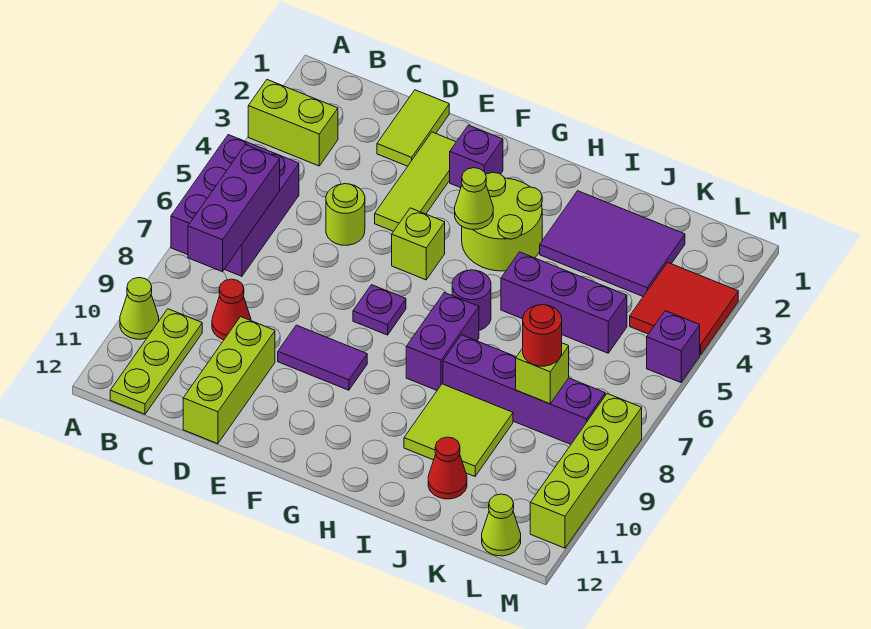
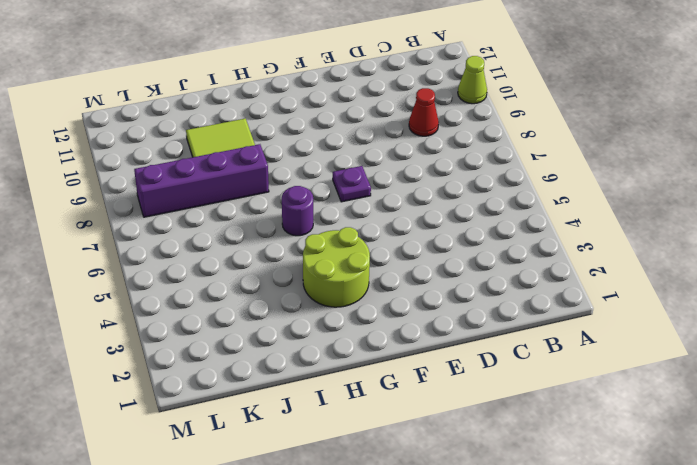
none -> lime brick A3:B3 level 1
none -> purple brick A5:B7 level 1
none -> lime plate B10:B12 level 1

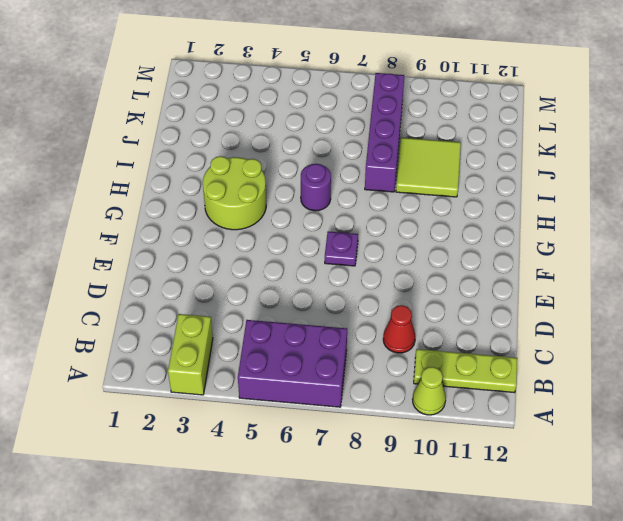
none -> lime tile D1:D2 level 1
none -> lime round brick D5 level 1
none -> lime brick D10:D12 level 1

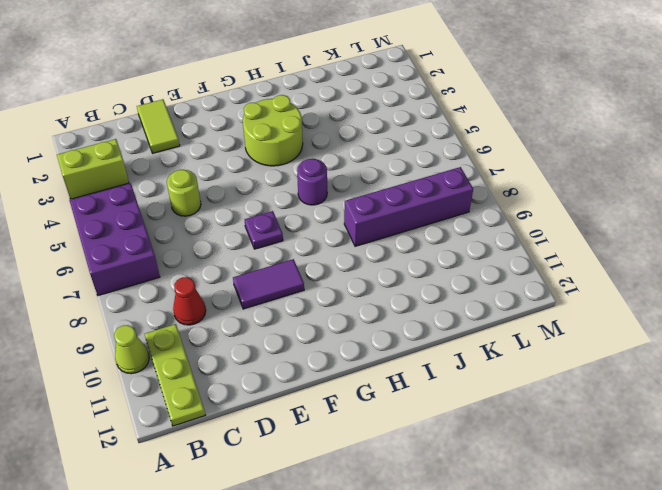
none -> lime brick D10:D12 level 1
none -> lime tile E2:E4 level 1
none -> purple brick F2 level 1

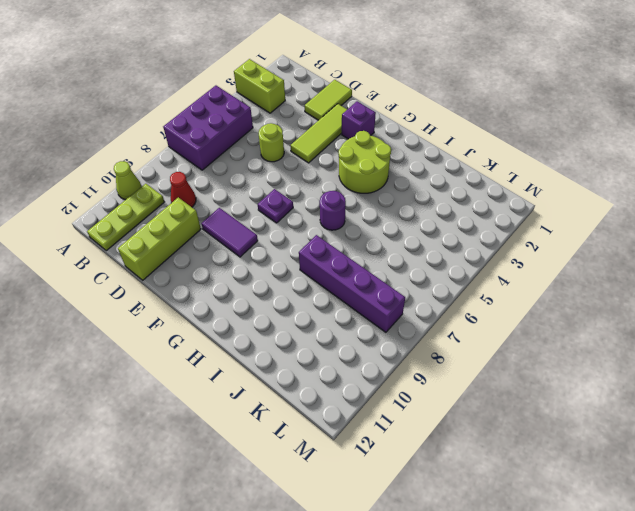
none -> lime brick F5 level 1
none -> purple brick H7:H8 level 1
none -> purple tile I2:K3 level 1

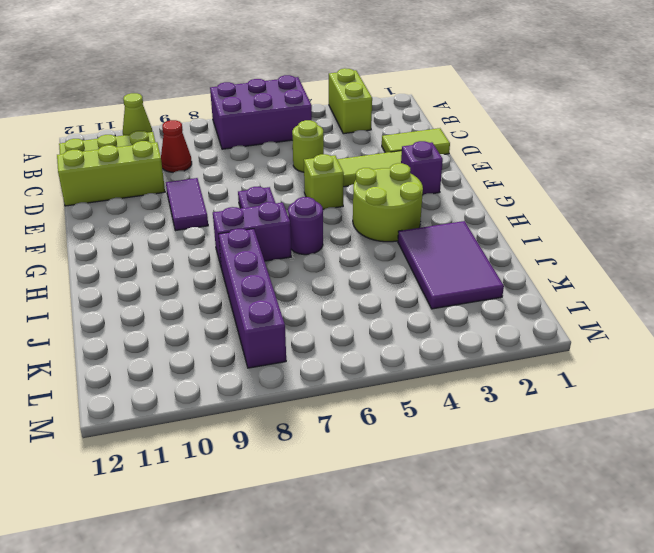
none -> purple brick I5:K5 level 1
none -> lime tile I9:J10 level 1
none -> red cone J11 level 1

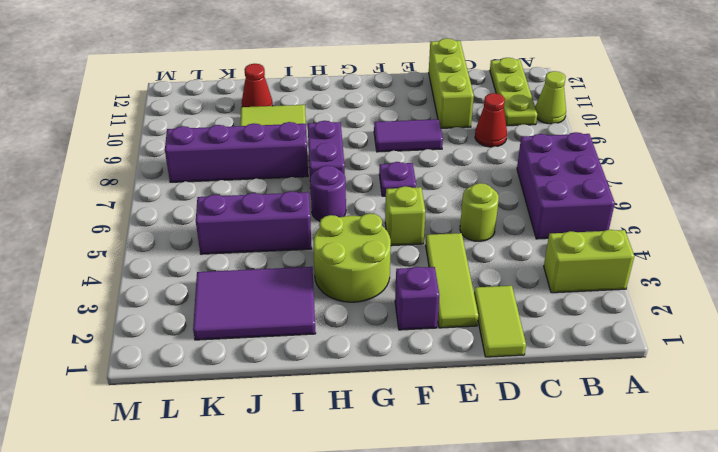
none -> red tile L3:M4 level 1
none -> lime cone L12 level 1
none -> purple brick M5 level 1

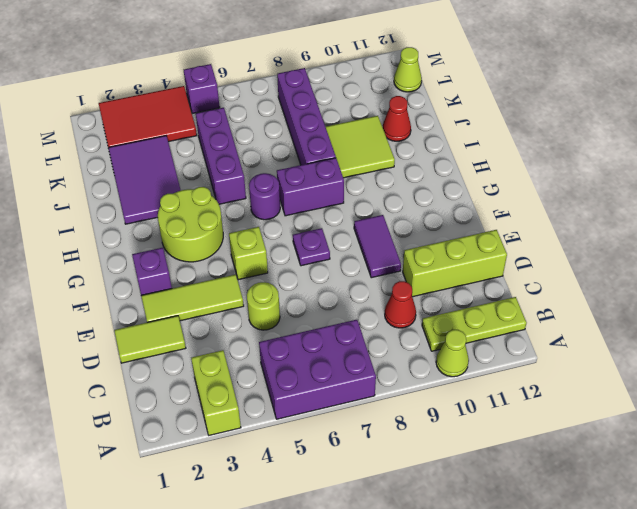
red tile L2:M4 level 1 -> red tile L3:M4 level 1
none -> lime brick M8:M11 level 1
none -> purple brick B6:B8 level 2
none -> lime cone G4 level 2

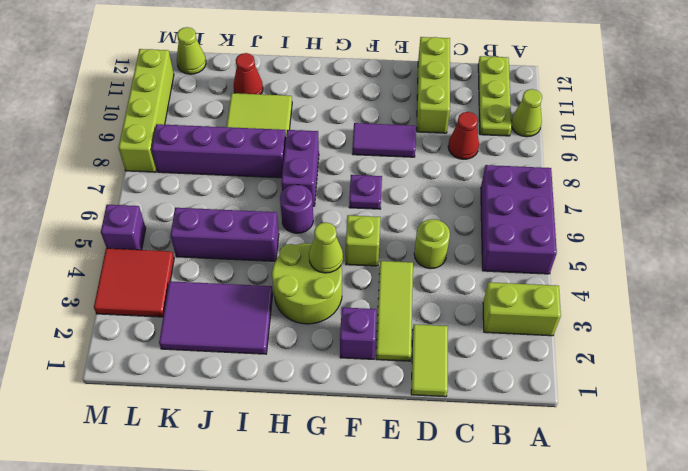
none -> purple brick B6:B8 level 2
none -> lime brick K8 level 2
none -> red round brick K8 level 3

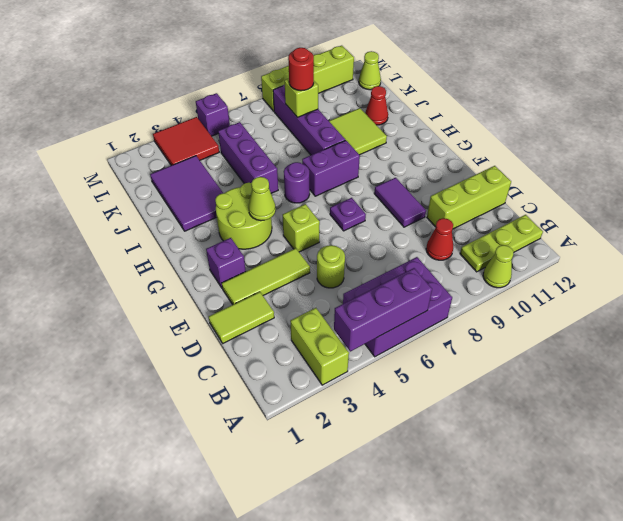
purple brick A4:A6 level 2 -> purple brick B6:B8 level 2

